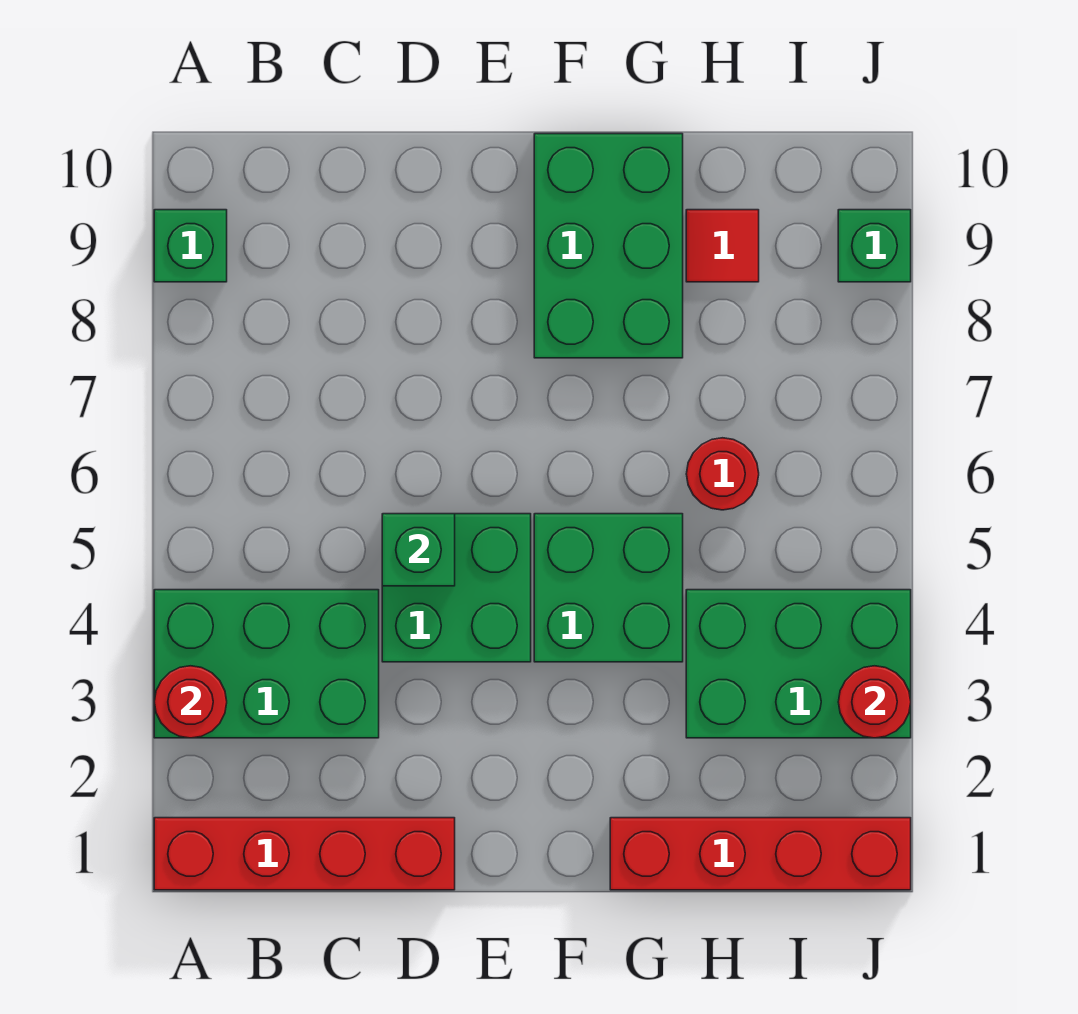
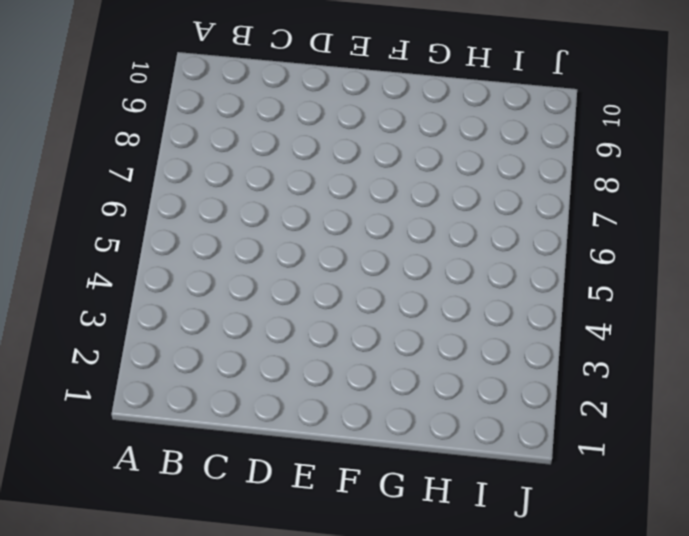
none -> red brick A1:D1 level 1
none -> green brick A3:C4 level 1
none -> green brick A9 level 1

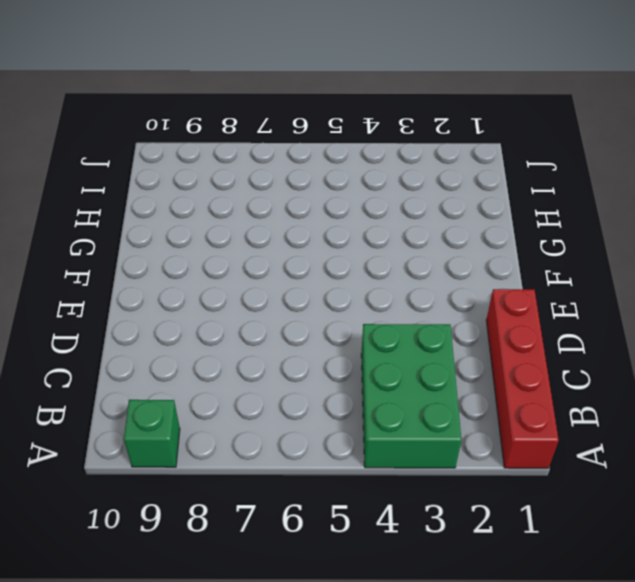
none -> green brick D4:E5 level 1
none -> green brick F4:G5 level 1
none -> green brick F8:G10 level 1

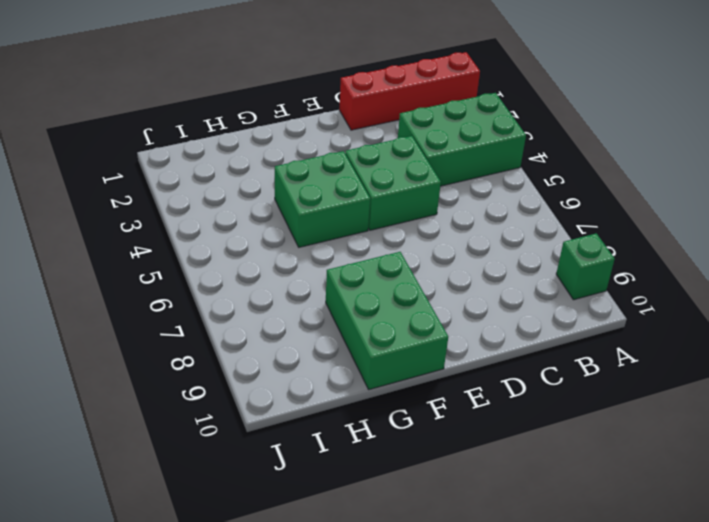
none -> red brick G1:J1 level 1
none -> green brick H3:J4 level 1
none -> red round brick H6 level 1

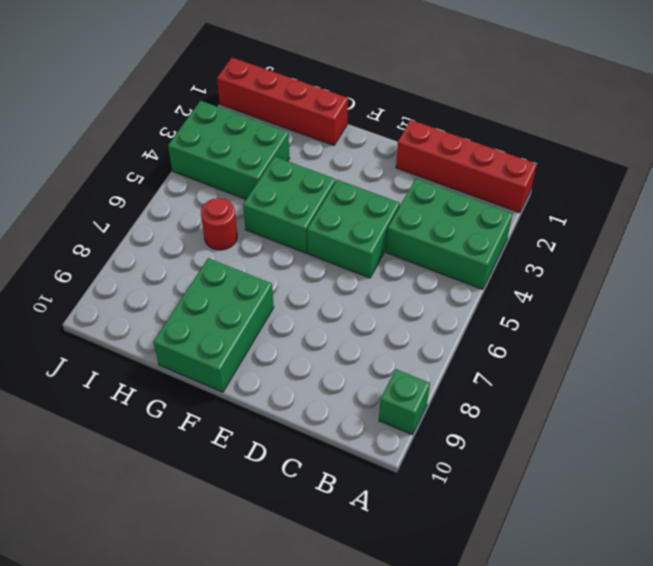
none -> red tile H9 level 1
none -> green brick J9 level 1
none -> red round brick A3 level 2

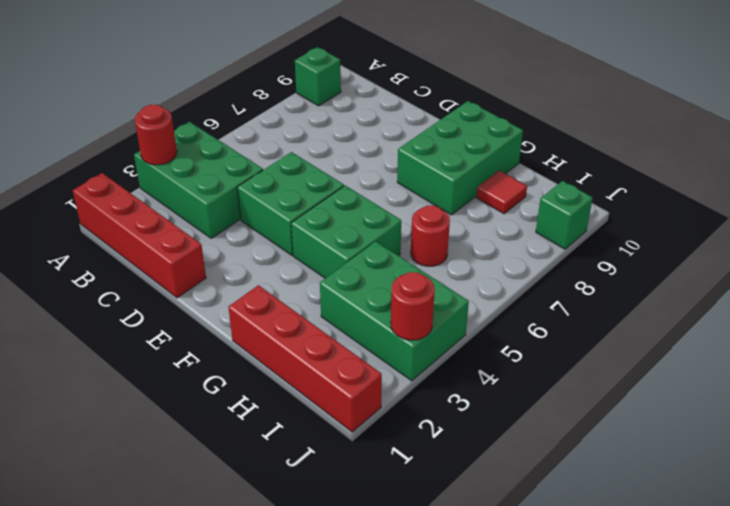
none -> green brick D5 level 2

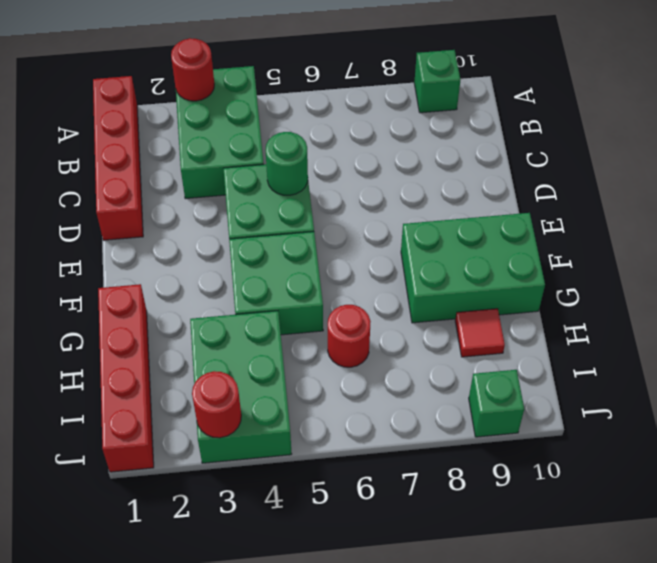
green round brick D5 level 2 -> green brick D5 level 2

